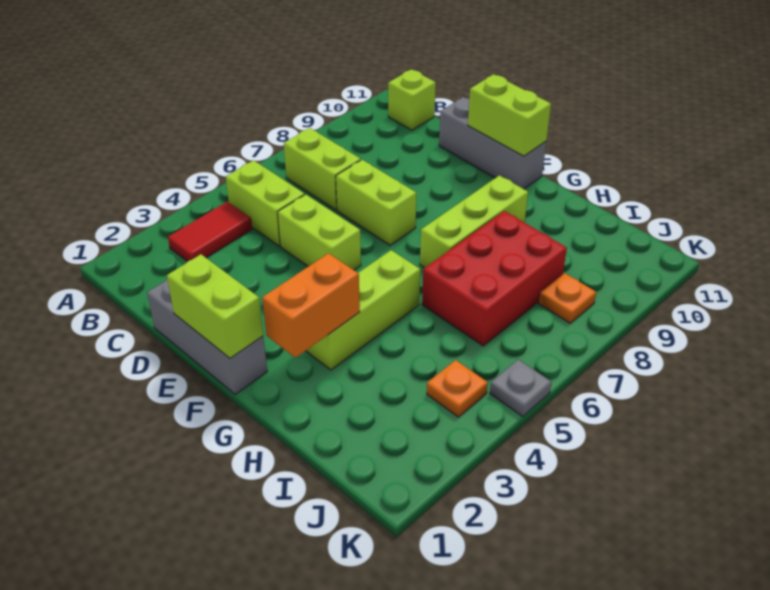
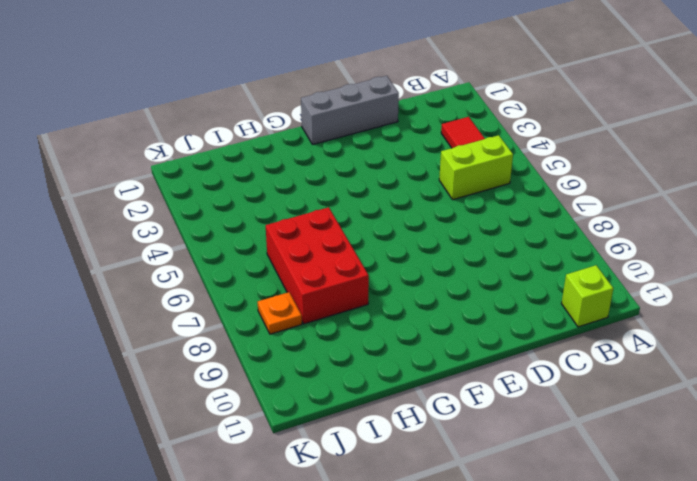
none -> lime brick B7:C7 level 1
none -> lime brick D5:E5 level 1
none -> lime brick D7:E7 level 1

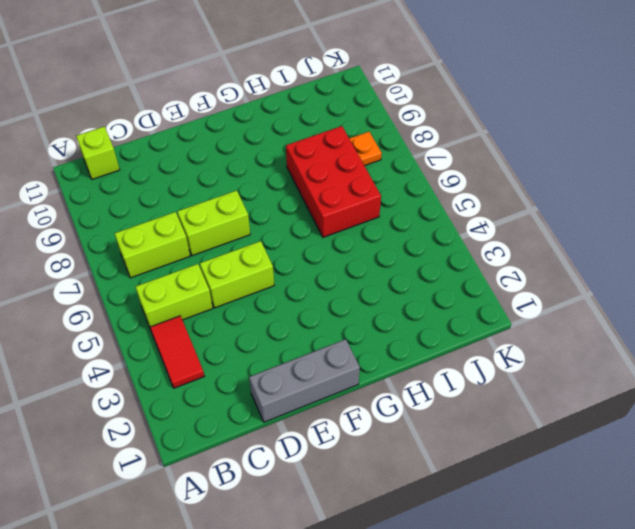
none -> grey brick D11:F11 level 1
none -> lime brick G3:G5 level 1
none -> lime brick G7:G9 level 1

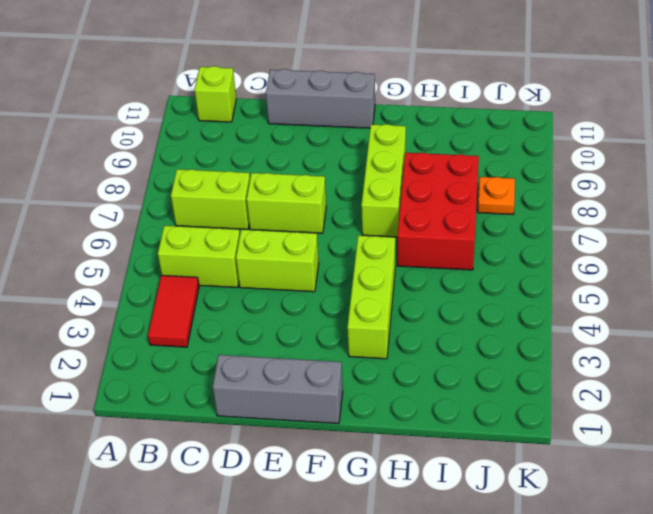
none -> orange plate J4 level 1
none -> grey plate K5 level 1
none -> lime brick E1:F1 level 2

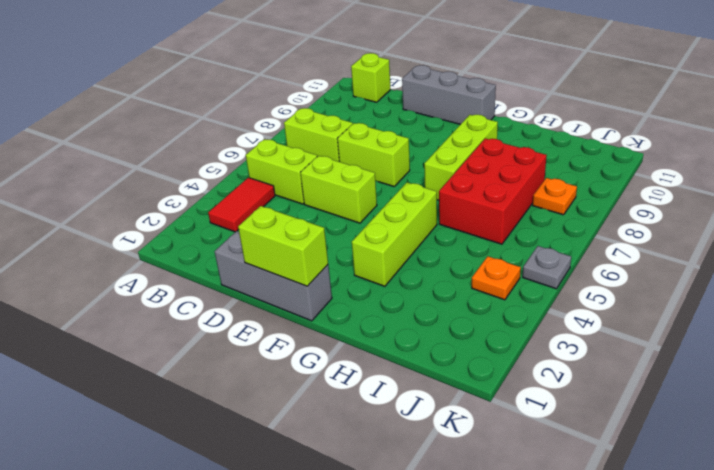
none -> lime brick E11:F11 level 2
none -> orange brick G2:G3 level 2

